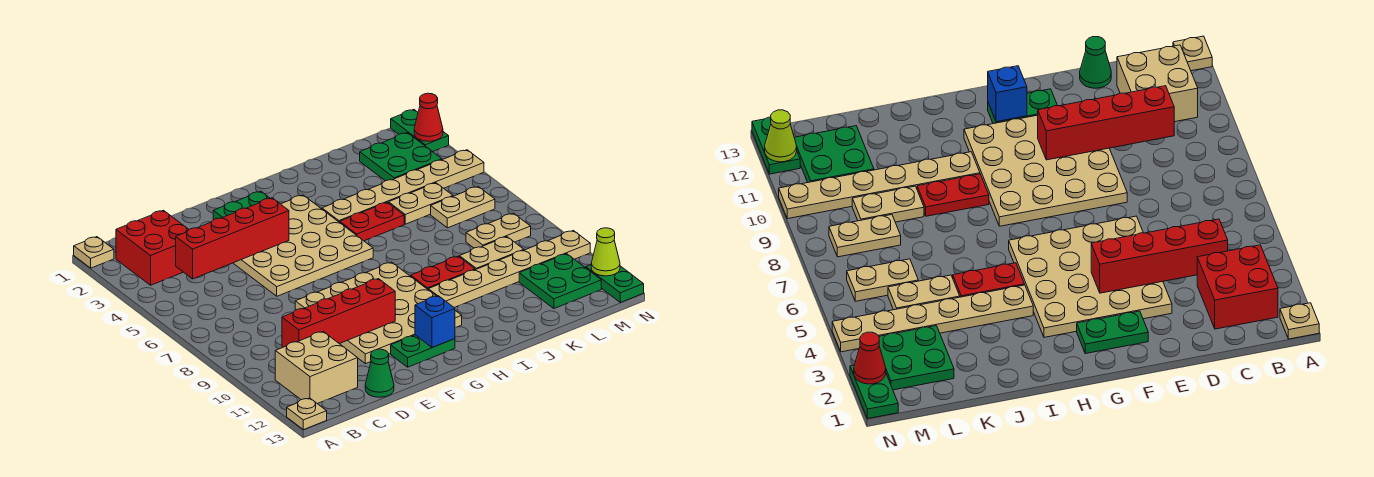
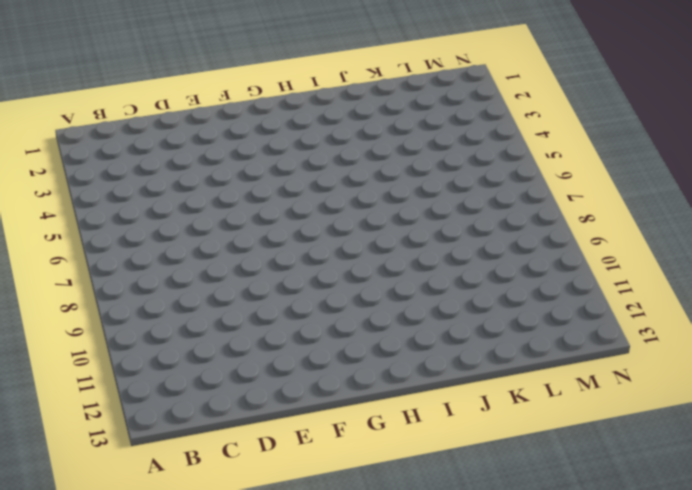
none -> tan plate A1 level 1
none -> tan plate A13 level 1
none -> red brick B2:C3 level 1

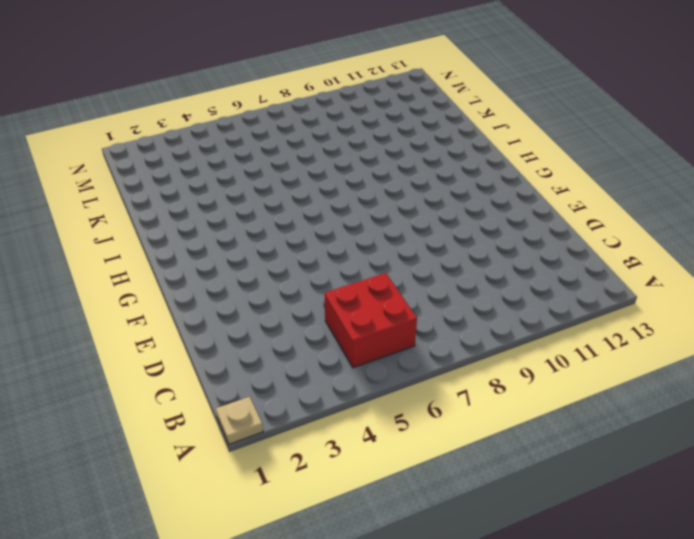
red brick B5:C6 level 1 -> red brick B2:C3 level 1
none -> tan plate A13 level 1
none -> tan brick B11:C12 level 1
none -> green cone D13 level 1

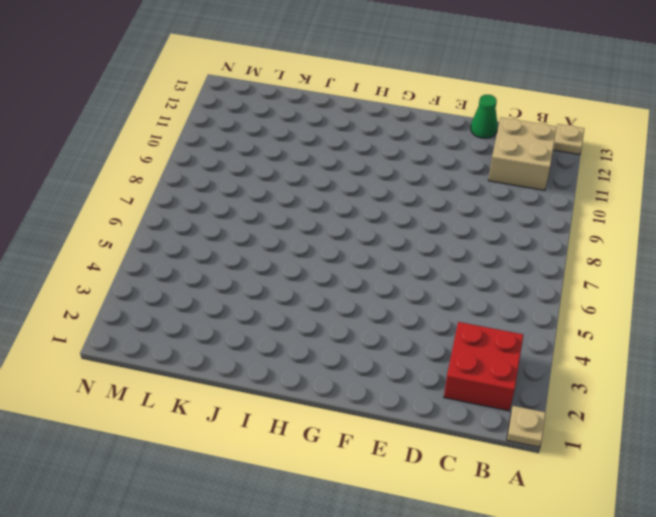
none -> tan plate E3:H6 level 1
none -> tan plate E8:H11 level 1
none -> green plate F2:G2 level 1

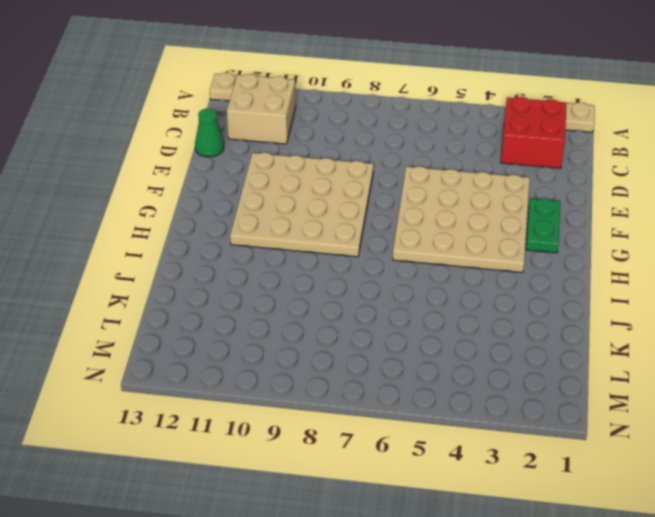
none -> green plate F12:G12 level 1
none -> tan plate I4:N4 level 1
none -> red plate I5:J5 level 1

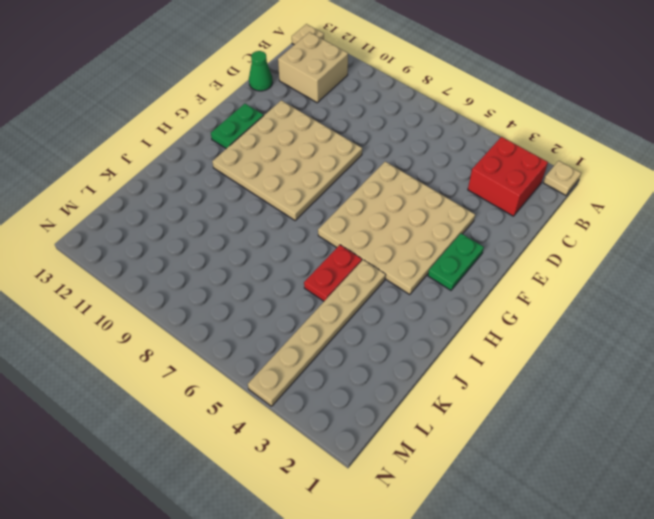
none -> red plate I9:J9 level 1
none -> tan plate I10:N10 level 1
none -> tan plate K5:L5 level 1

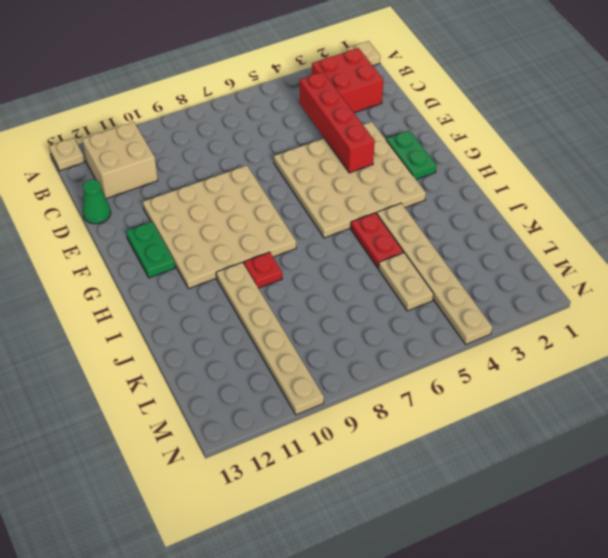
red plate I9 level 1 -> red plate I9:J9 level 1
none -> tan plate K9:L9 level 1
none -> green plate L2:M3 level 1
none -> tan plate L6:M6 level 1

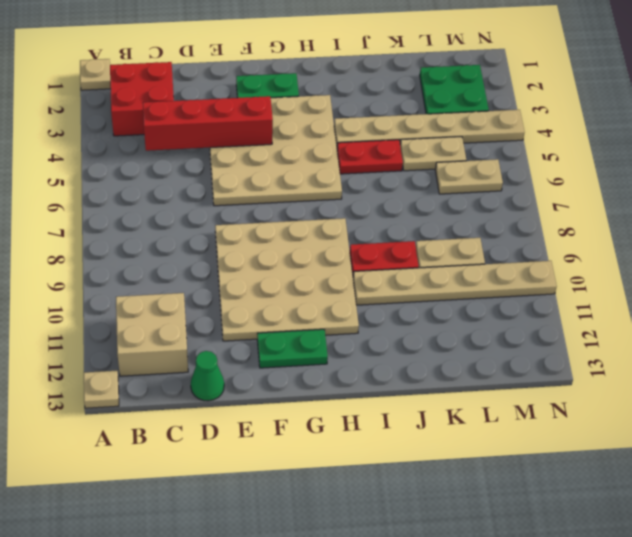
none -> tan plate L8:M8 level 1
none -> green plate L11:M12 level 1
none -> green plate N1:N2 level 1

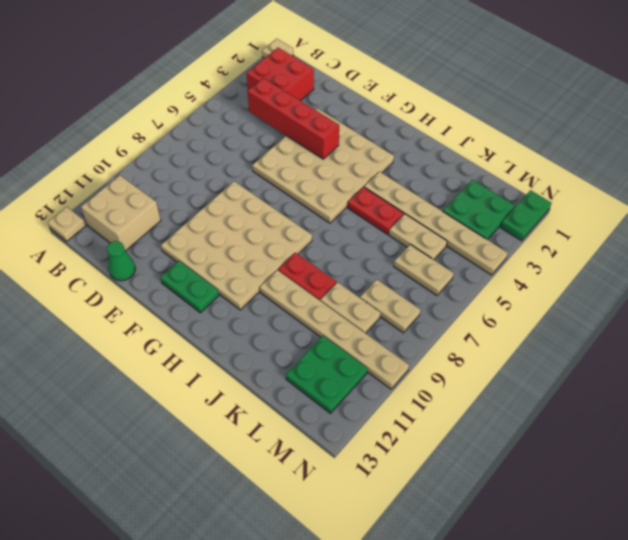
none -> green plate F2:G2 level 1
none -> green plate N12:N13 level 1
none -> red brick C10:F10 level 2

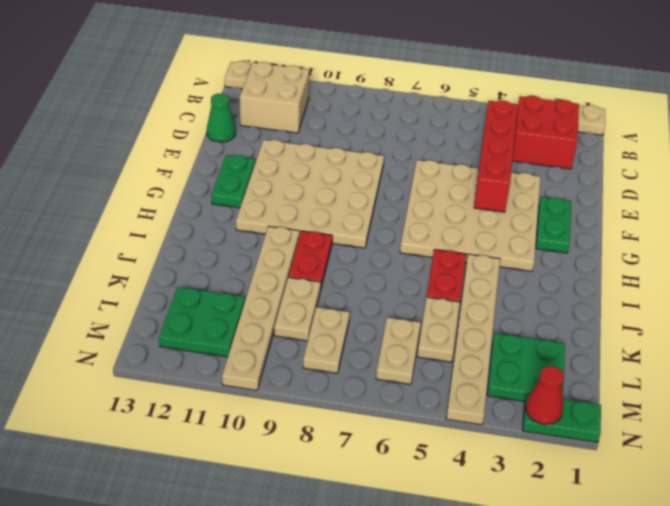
none -> green plate N12:N13 level 1
none -> red brick C10:F10 level 2
none -> blue brick G12 level 2

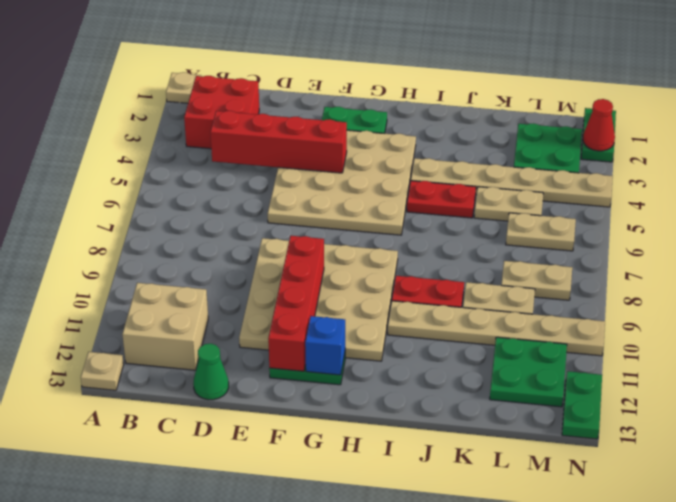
red brick F9:F12 level 2 -> red brick C10:F10 level 2
none -> lime cone N12 level 2

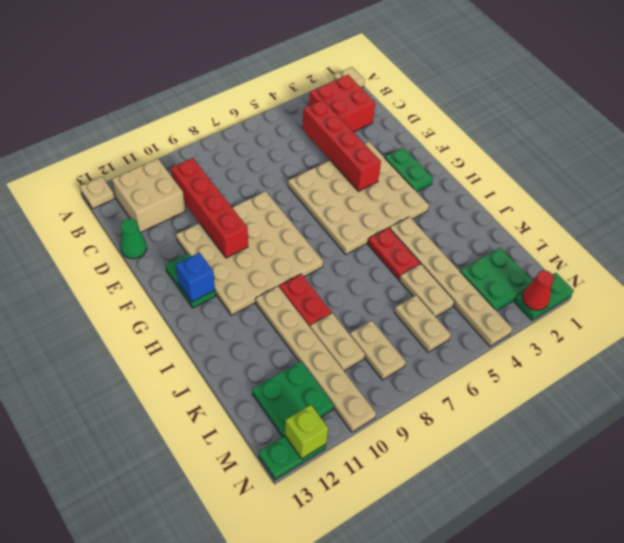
lime brick N12 level 2 -> lime cone N12 level 2

